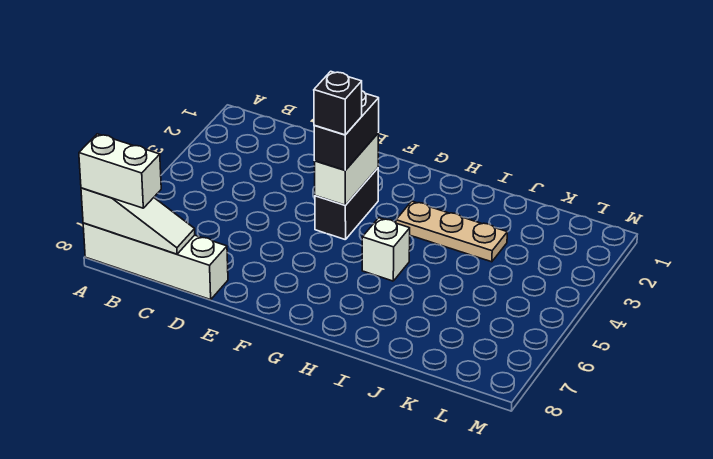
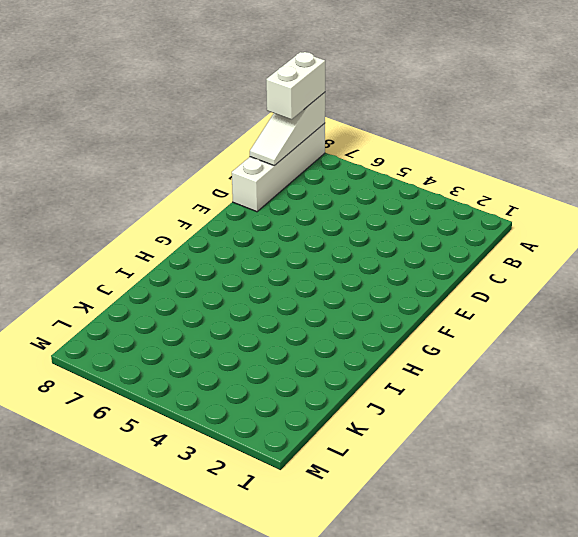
none -> black brick F3:F4 level 1
none -> tan plate H3:J3 level 1

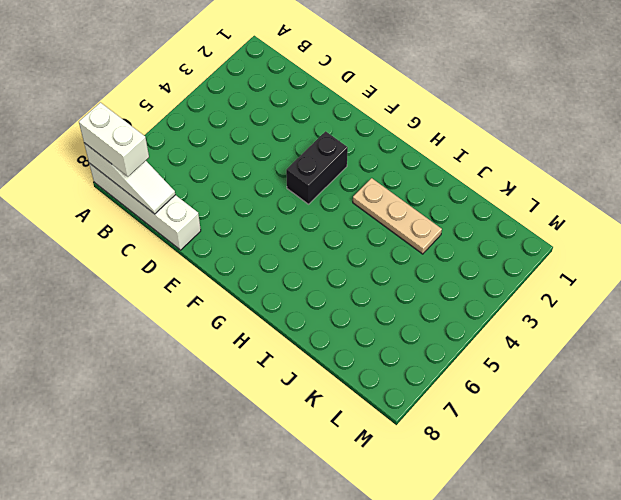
none -> white brick H5 level 1
none -> white brick F3:F4 level 2

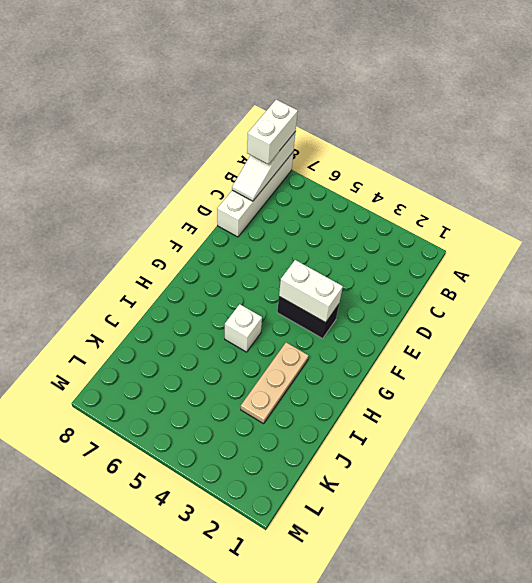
none -> black brick F3:F4 level 3
none -> black brick F4 level 4

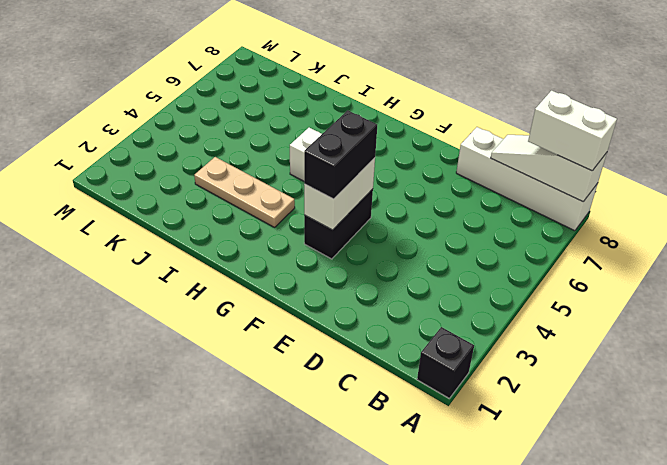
black brick A1 level 1 -> black brick F4 level 4

